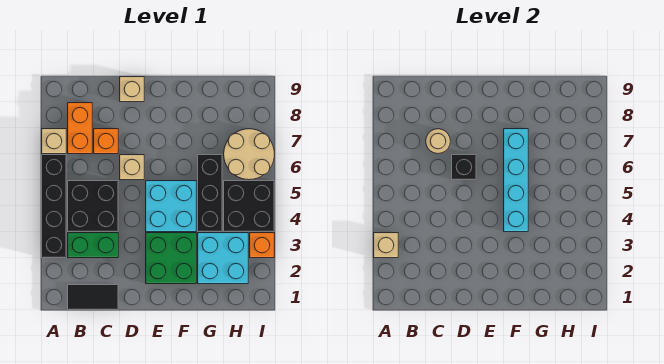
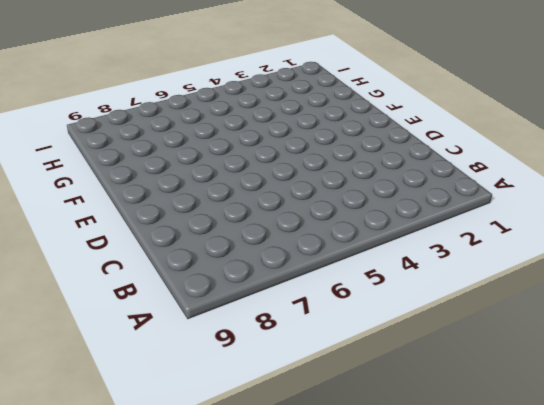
none -> black brick A3:A6 level 1
none -> tan brick A7 level 1
none -> black tile B1:C1 level 1

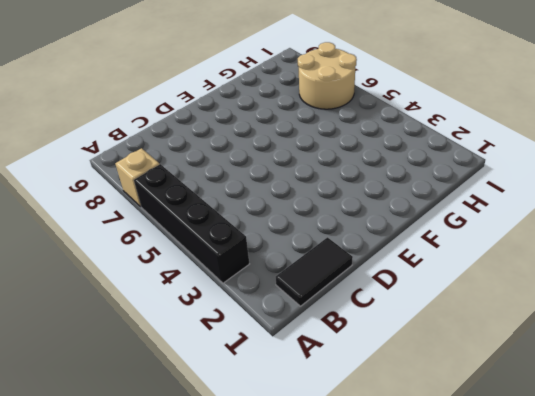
none -> green brick B3:C3 level 1
none -> black brick B4:C5 level 1
none -> orange brick B7:B8 level 1

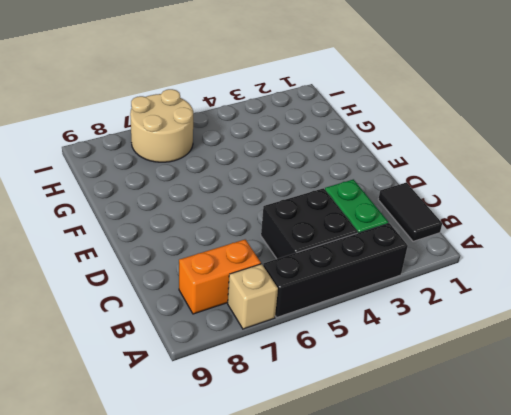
none -> orange brick C7 level 1
none -> tan brick D6 level 1
none -> tan brick D9 level 1

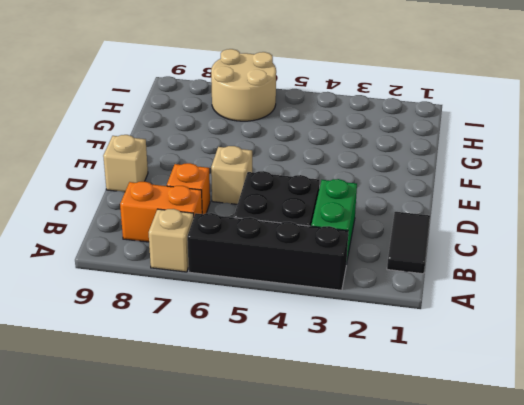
none -> green brick E2:F3 level 1
none -> cyan brick E4:F5 level 1
none -> cyan brick G2:H3 level 1

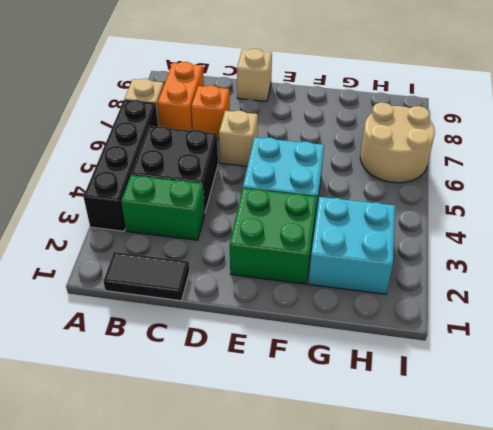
none -> black brick G4:G6 level 1
none -> black brick H4:I5 level 1
none -> orange brick I3 level 1

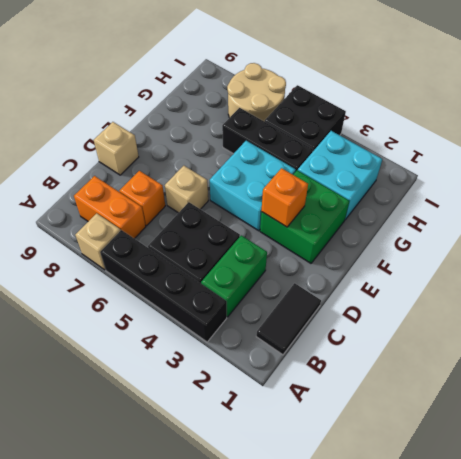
orange brick E3 level 2 -> orange brick I3 level 1
none -> tan brick A3 level 2
none -> tan round brick C7 level 2
none -> black brick D6 level 2

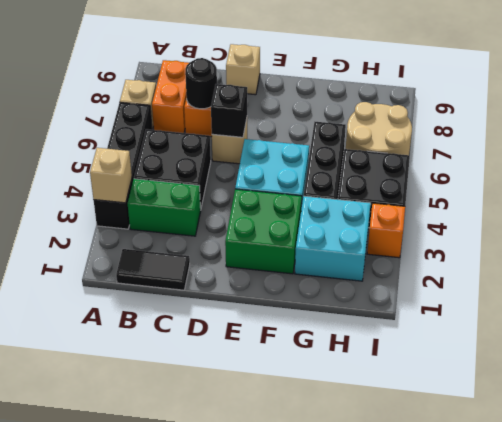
black round brick C7 level 2 -> tan round brick C7 level 2
none -> cyan brick F4:F7 level 2

